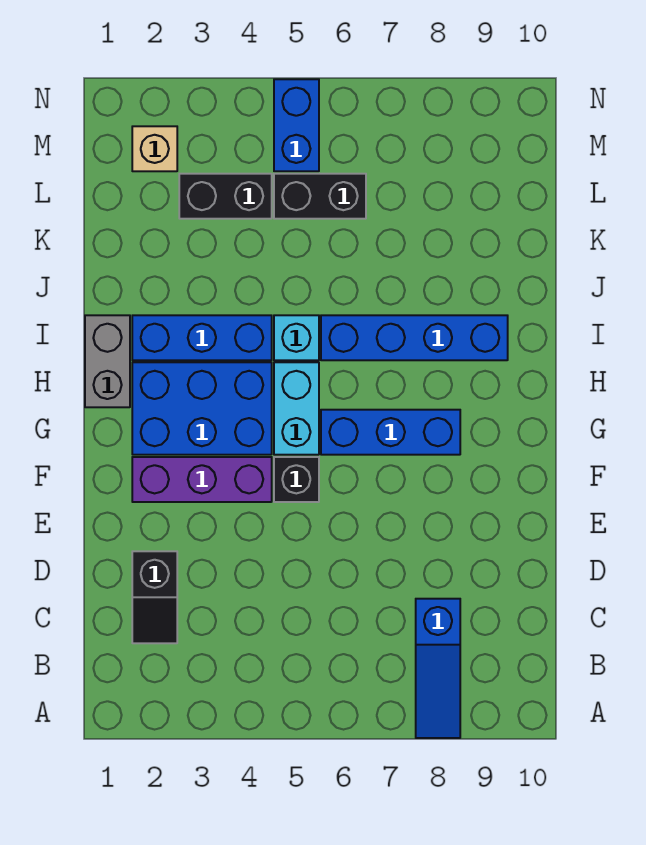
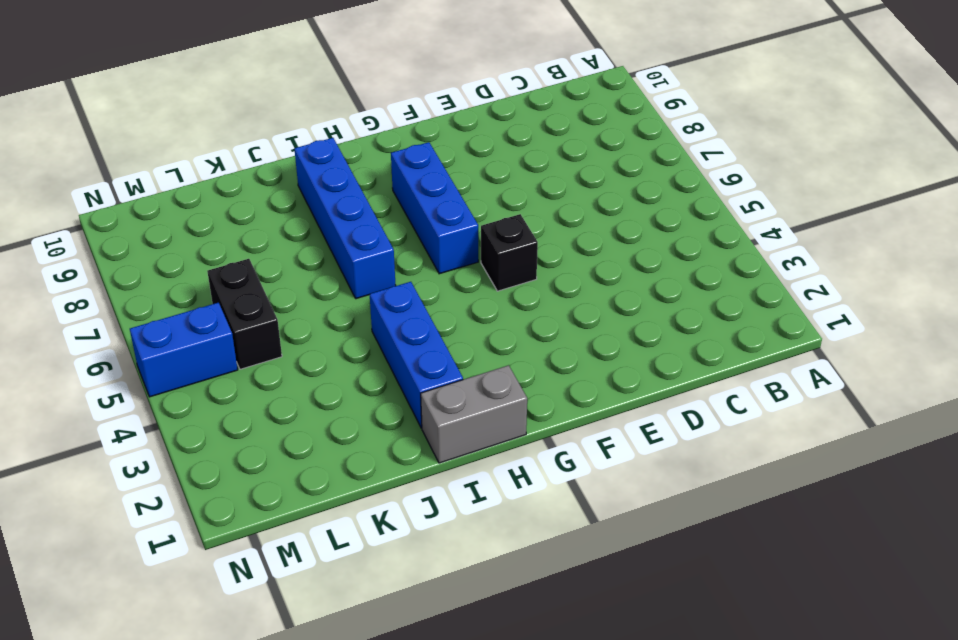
none -> blue slope A8:C8 level 1 top C
none -> black slope C2:D2 level 1 top D
none -> purple brick F2:F4 level 1

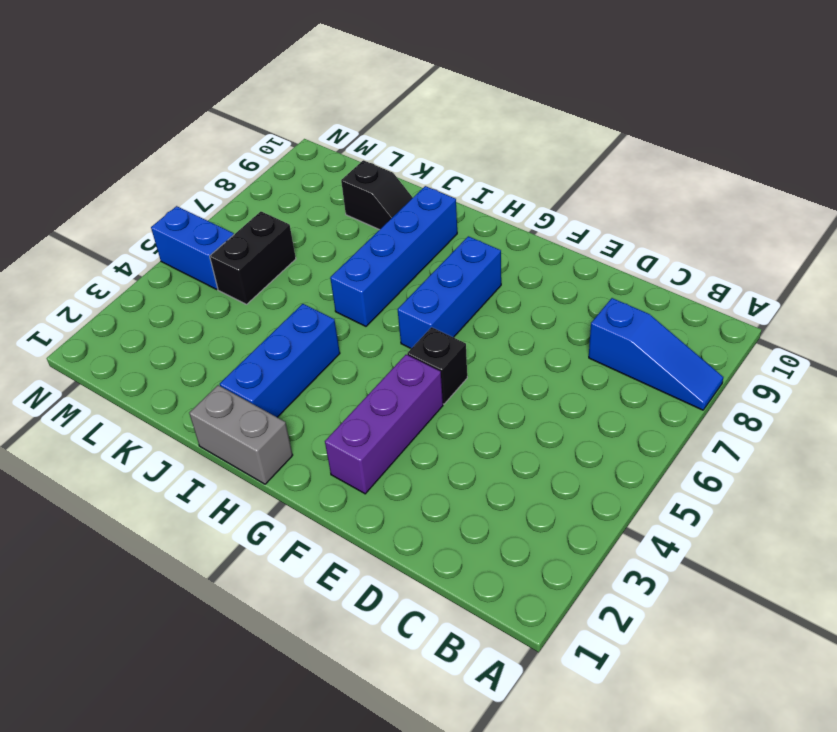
black slope J9:K9 level 1 top K -> black slope C2:D2 level 1 top D
none -> blue brick G2:H4 level 1
none -> cyan brick G5:H5 level 1
none -> cyan brick I5 level 1

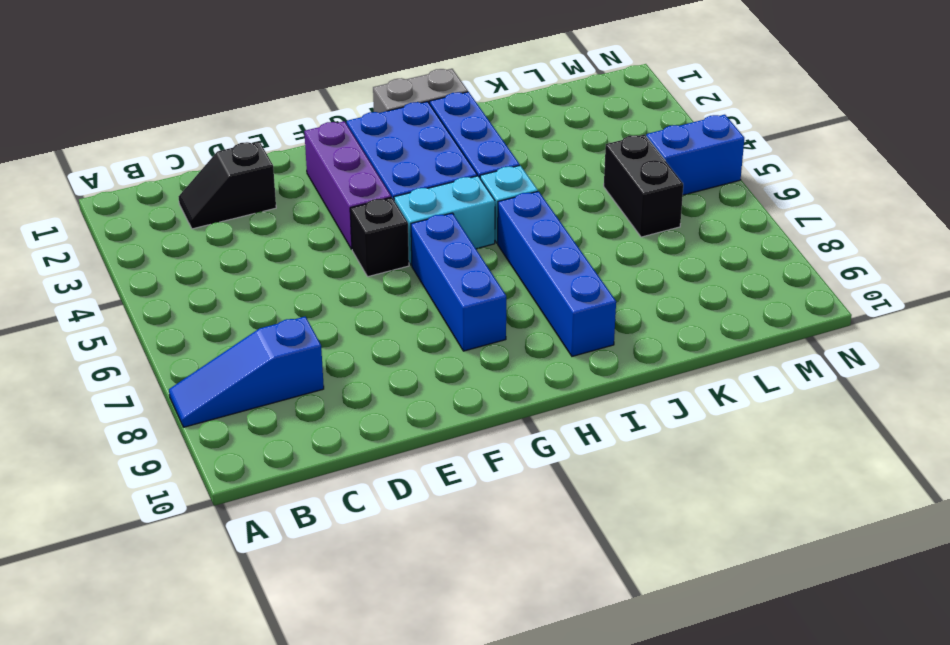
none -> black brick L3:L4 level 1
none -> tan brick M2 level 1

